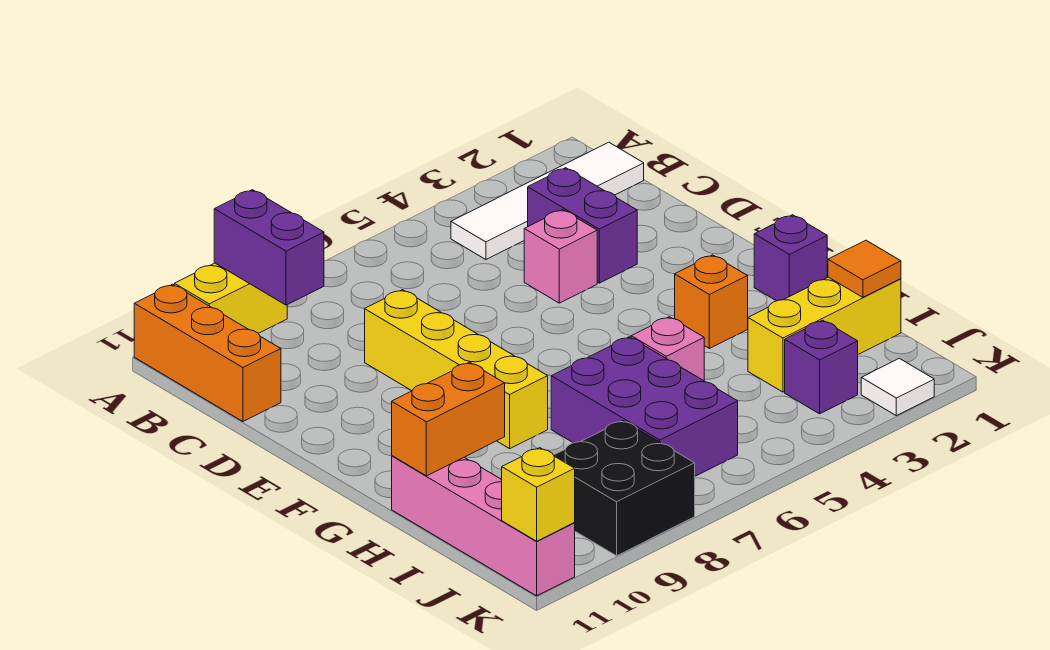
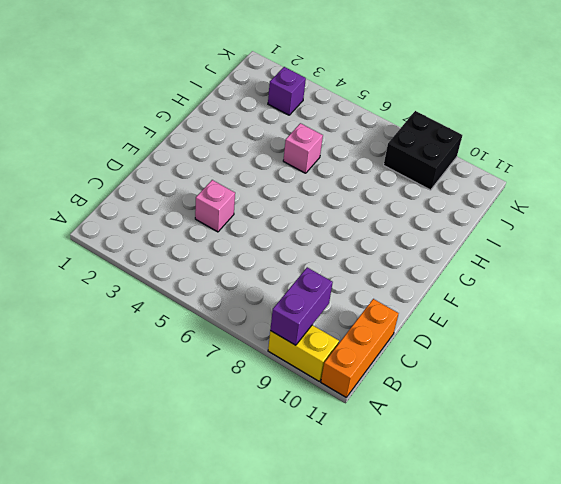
none -> white tile B1:B4 level 1
none -> purple brick C3:D3 level 1
none -> yellow brick D8:G8 level 1

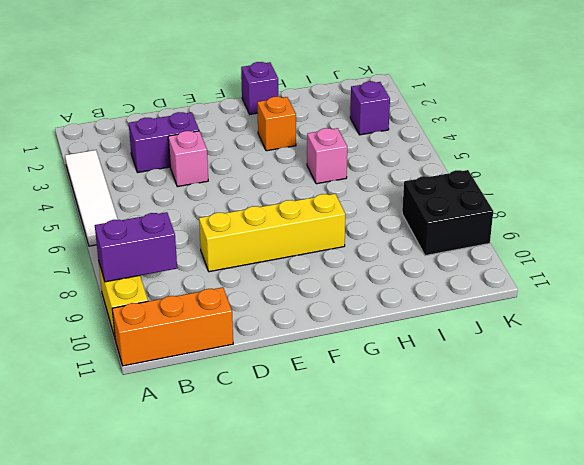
white tile A3:A6 level 1 -> white tile B1:B4 level 1
none -> purple brick H6:J7 level 1
none -> pink brick H11:K11 level 1
none -> yellow brick I1:I3 level 1

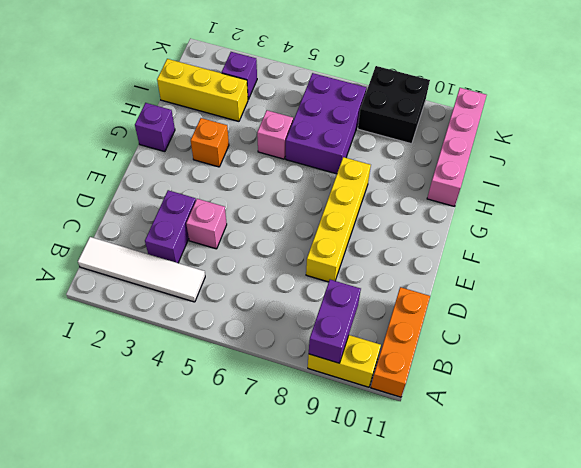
none -> white tile K2 level 1
none -> orange brick H10:H11 level 2
none -> orange tile I1 level 2

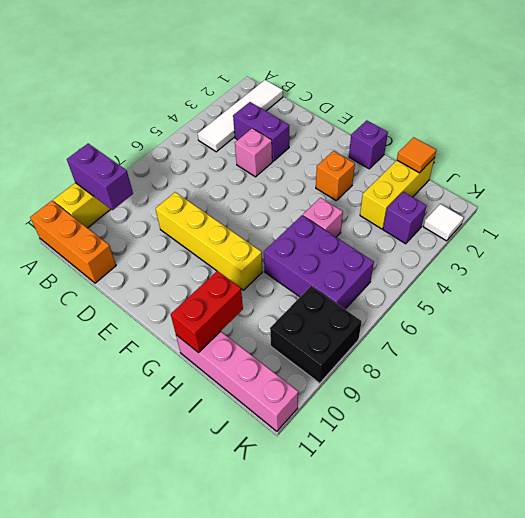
red brick H10:H11 level 2 -> orange brick H10:H11 level 2
none -> yellow brick K11 level 2

